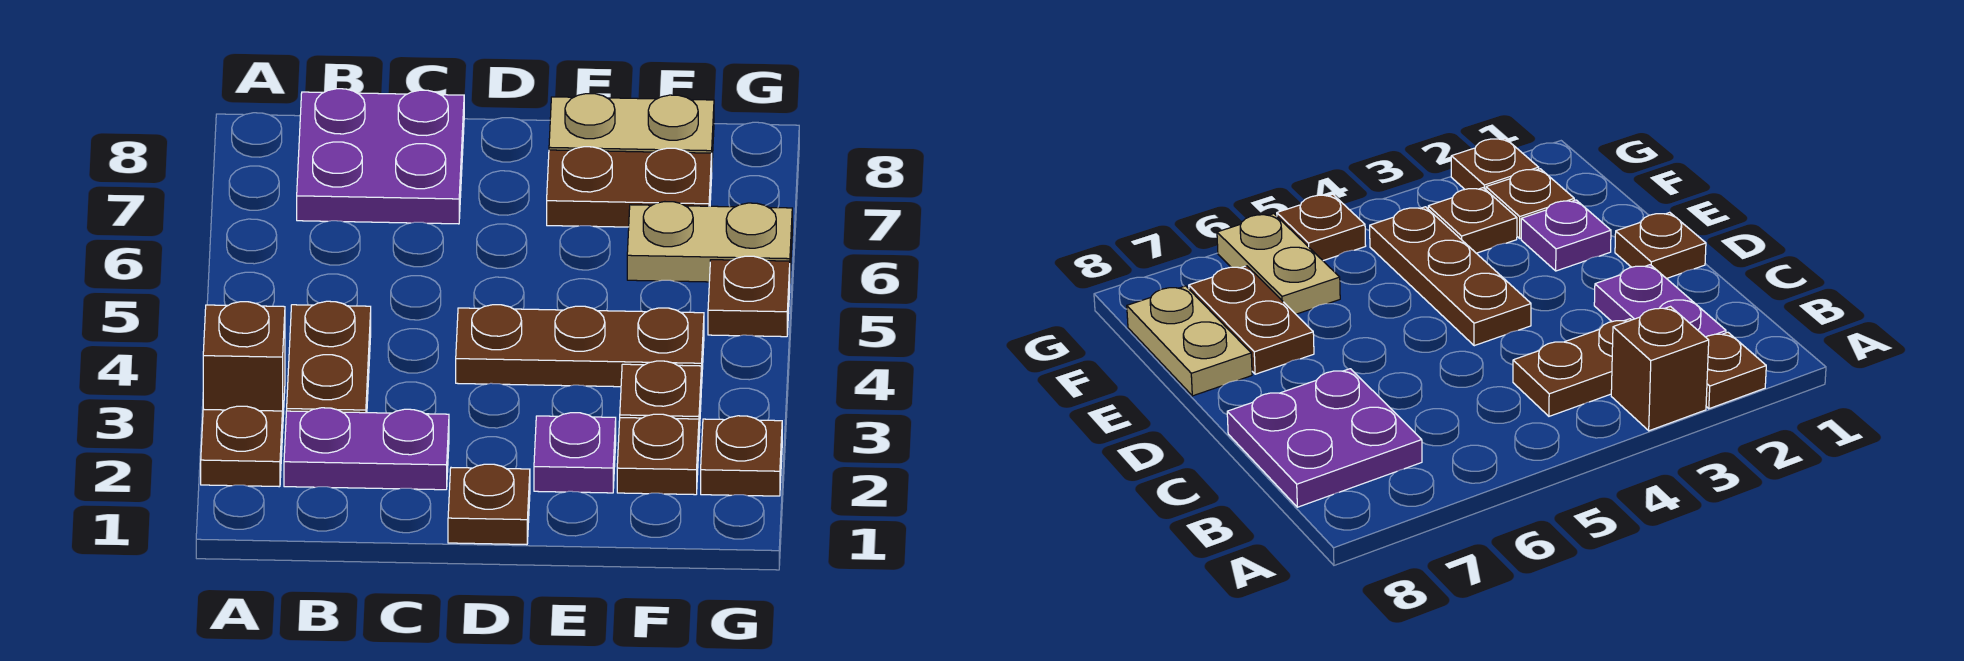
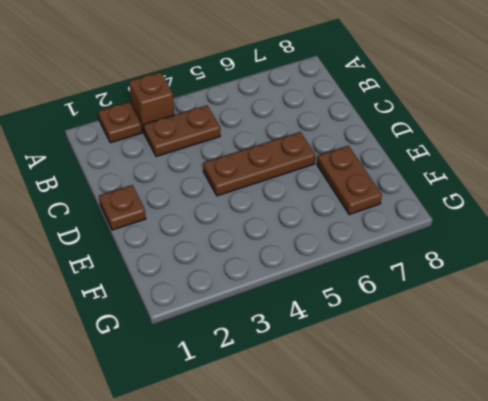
brown plate D4:D6 level 1 -> brown plate D4:F4 level 1
none -> purple plate B2:C2 level 1
none -> purple plate B7:C8 level 1
none -> purple plate E2 level 1

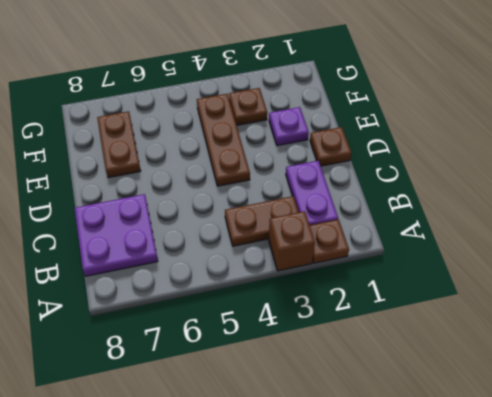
none -> tan plate E8:F8 level 1
none -> brown plate F2 level 1
none -> tan plate F6:G6 level 1

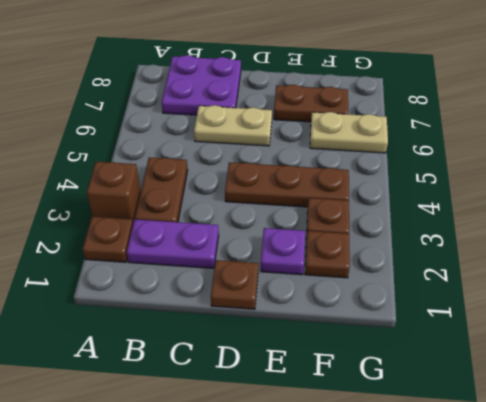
tan plate C6:D6 level 1 -> tan plate E8:F8 level 1
none -> brown plate G2 level 1
none -> brown plate G5 level 1

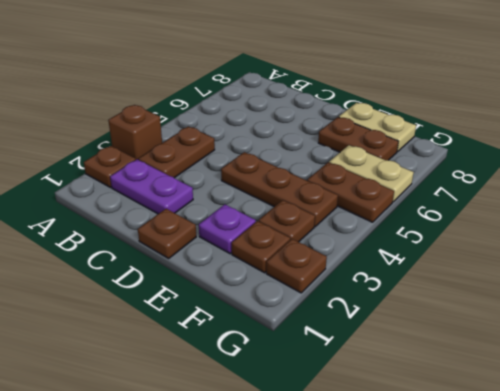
brown plate F5:G5 level 1 -> brown plate G5 level 1
none -> purple plate B7:C8 level 1

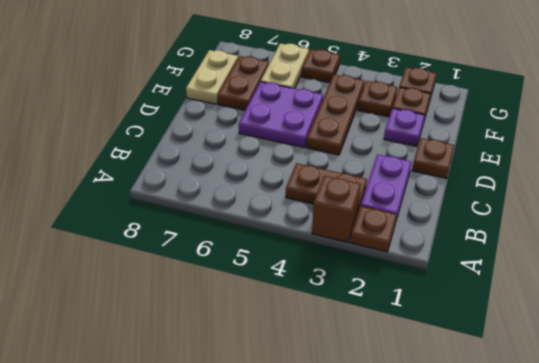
purple plate D5:E6 level 1 -> purple plate B7:C8 level 1

